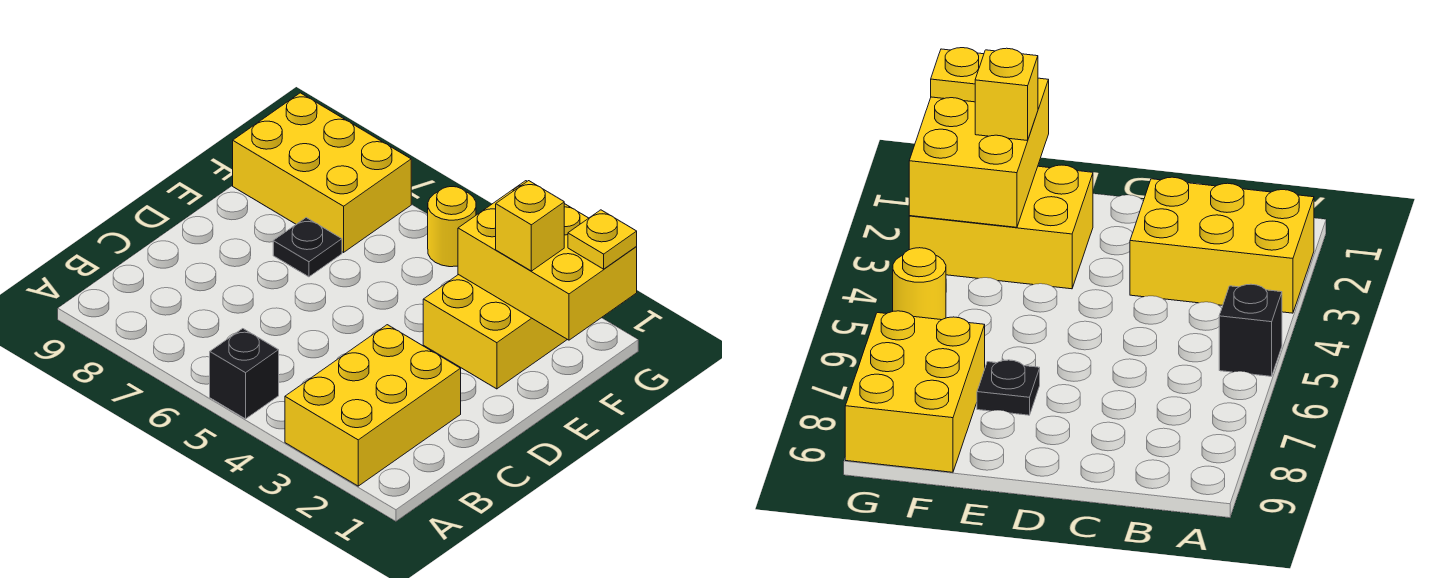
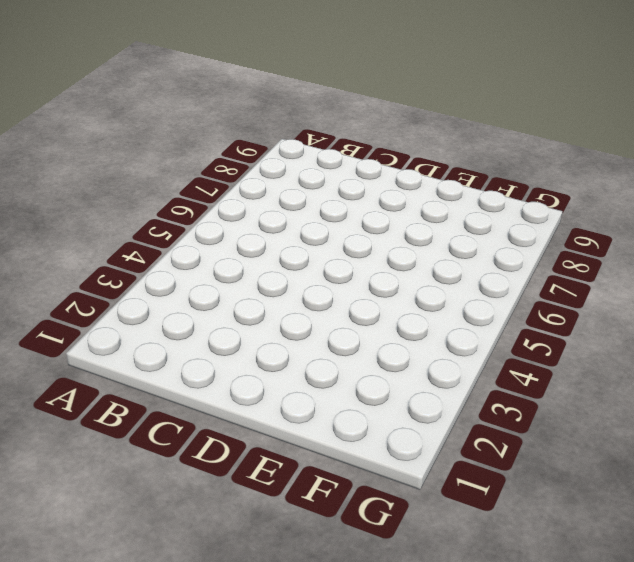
none -> yellow brick A2:C3 level 1
none -> black brick A5 level 1

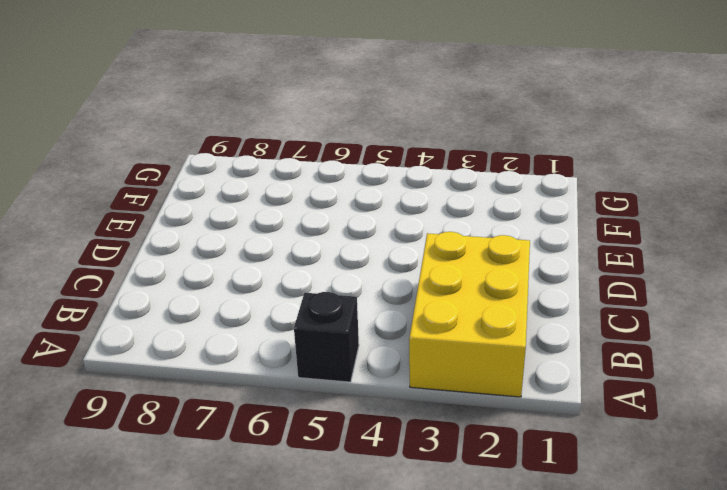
none -> yellow brick E2:G3 level 1
none -> black plate E7 level 1

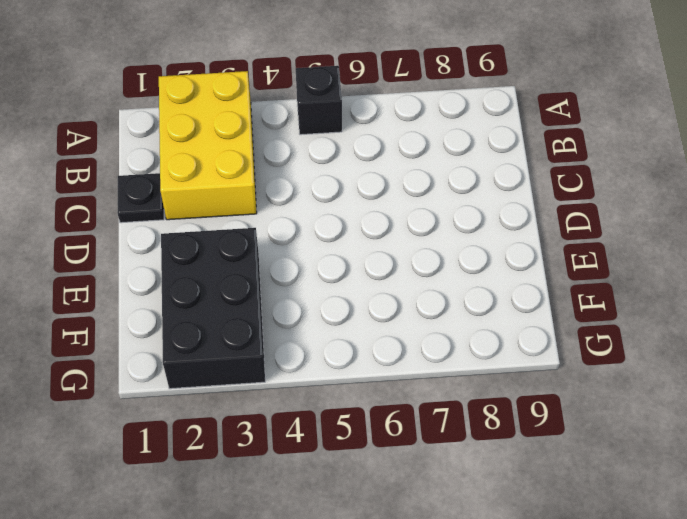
black plate C1 level 1 -> black plate E7 level 1
black brick E2:G3 level 1 -> yellow brick E2:G3 level 1
none -> yellow brick F7:G9 level 1
none -> yellow round brick G5 level 1

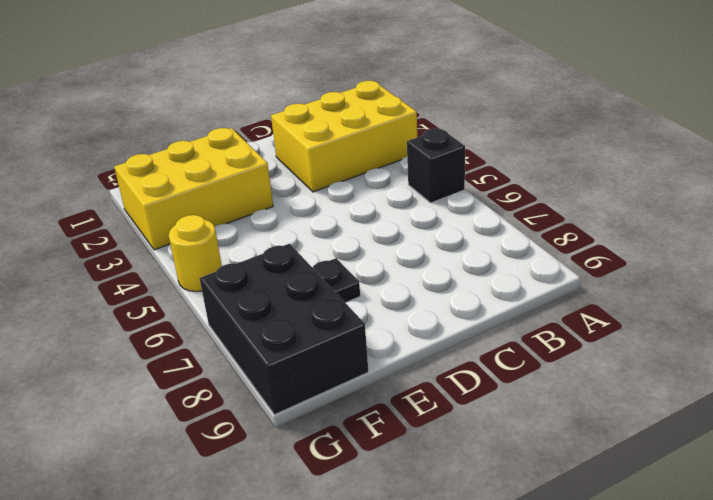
black brick F7:G9 level 1 -> yellow brick F7:G9 level 1
none -> yellow brick F1:G3 level 2
none -> yellow brick F2 level 3

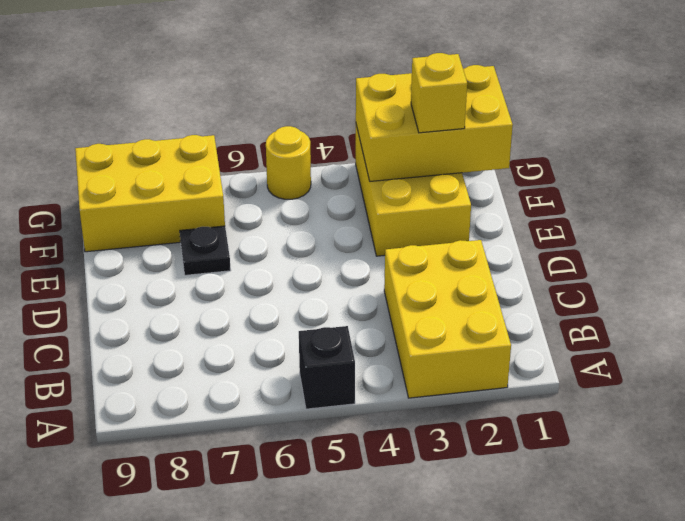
none -> yellow plate G1 level 3

